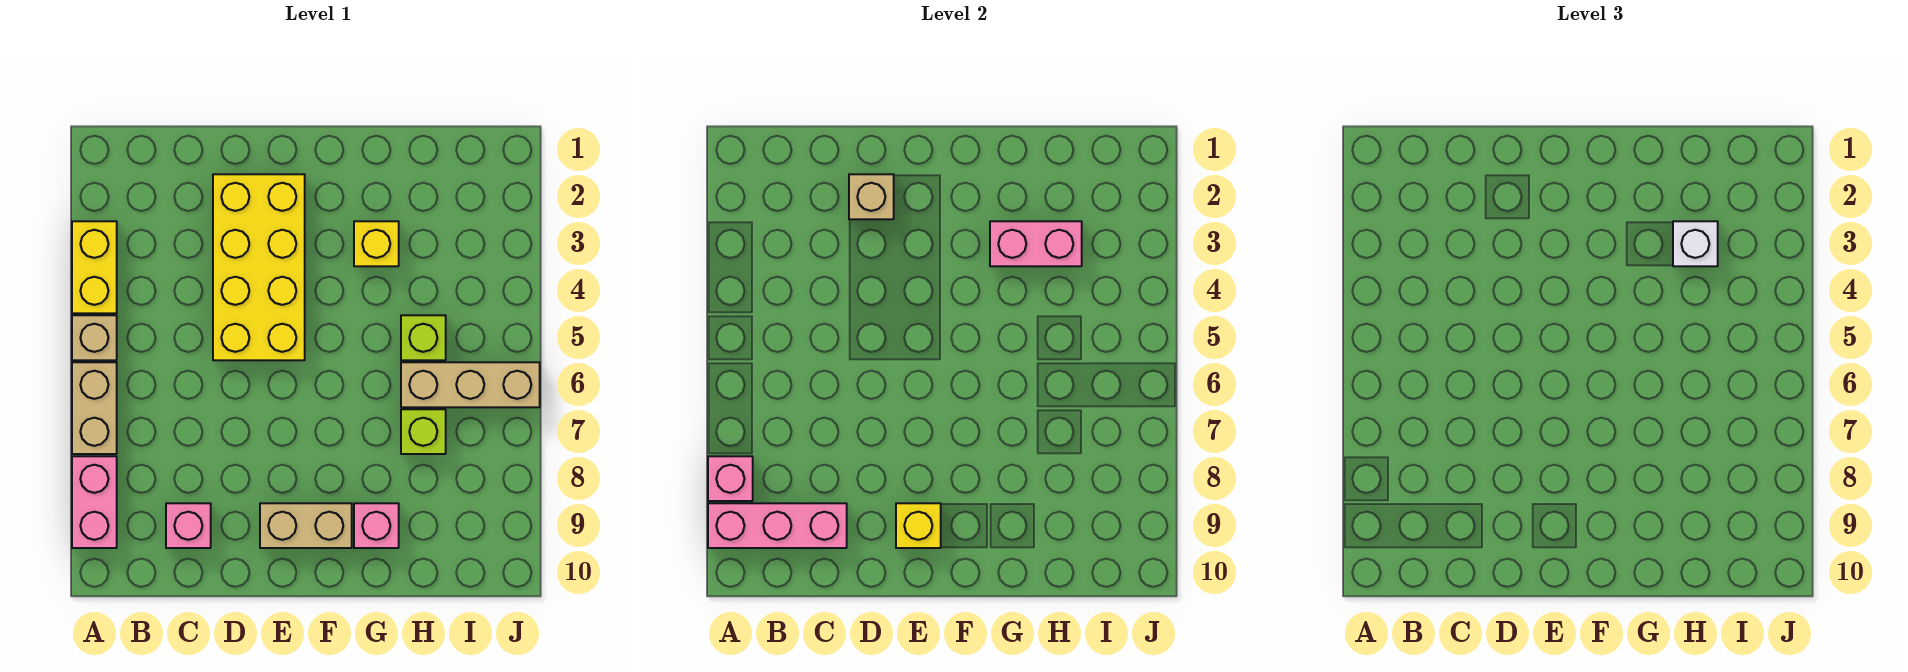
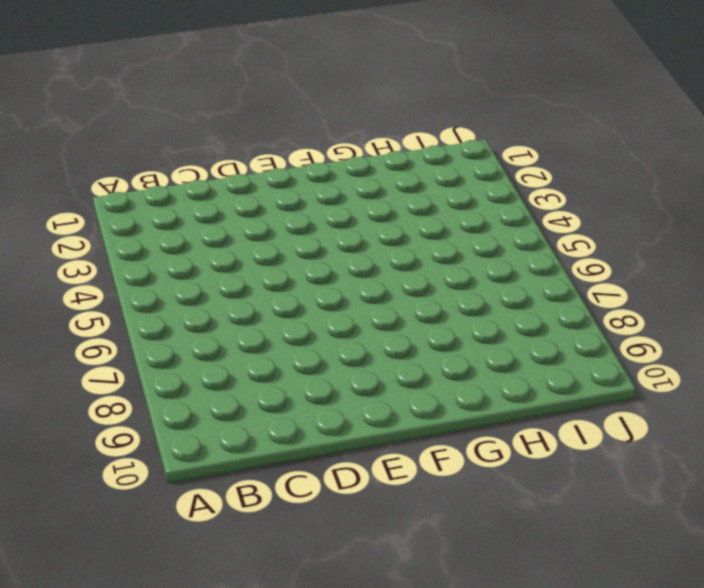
none -> yellow brick A3:A4 level 1
none -> tan brick A5 level 1
none -> tan brick A6:A7 level 1

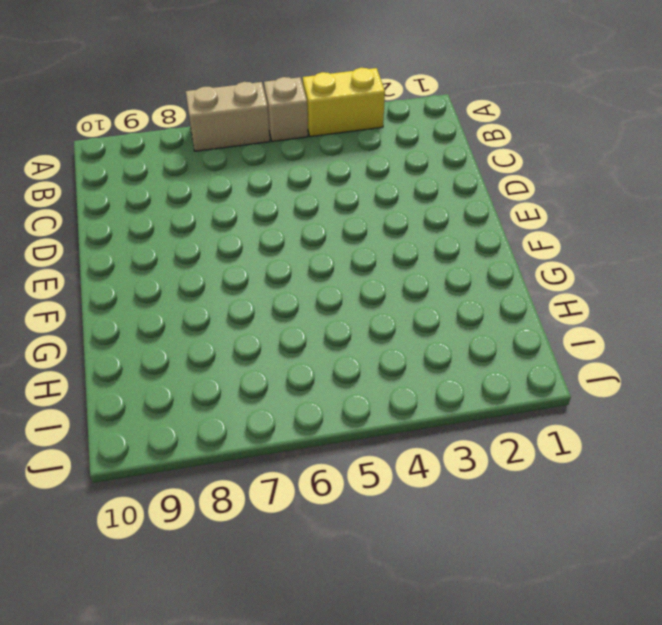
none -> pink brick A8:A9 level 1
none -> pink brick C9 level 1
none -> yellow brick D2:E5 level 1

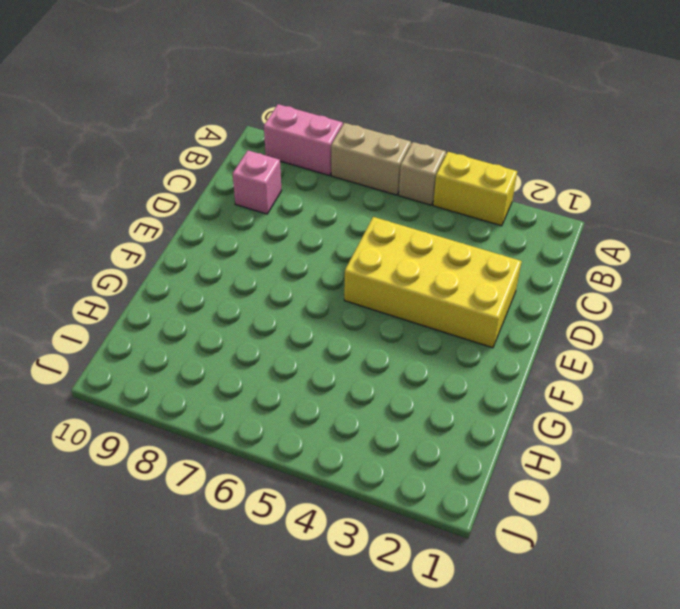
none -> tan brick E9:F9 level 1
none -> yellow brick G3 level 1
none -> pink brick G9 level 1

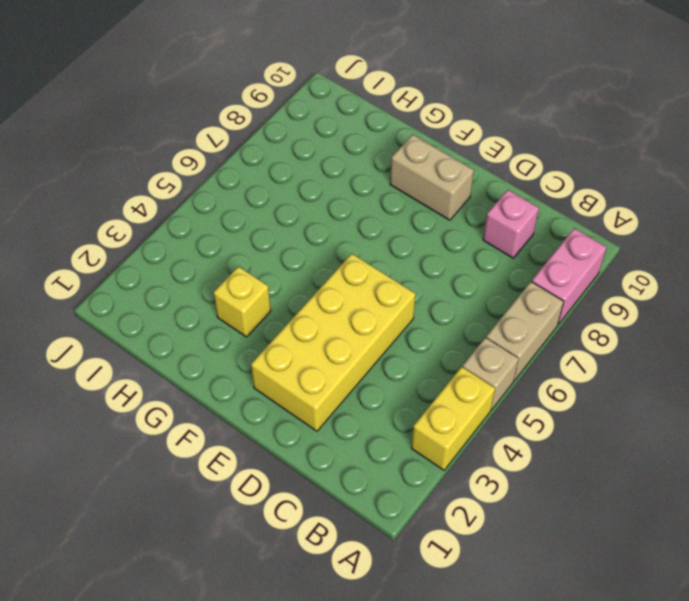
none -> pink brick G9 level 1
none -> lime brick H5 level 1
none -> tan brick H6:J6 level 1

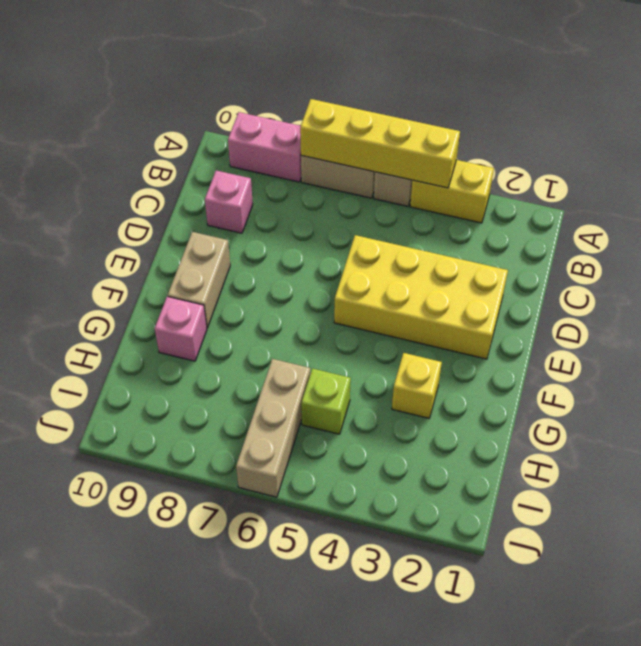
yellow brick A4:A7 level 2 -> none
none -> lime brick H7 level 1
none -> pink brick A8 level 2
none -> pink brick A9:C9 level 2

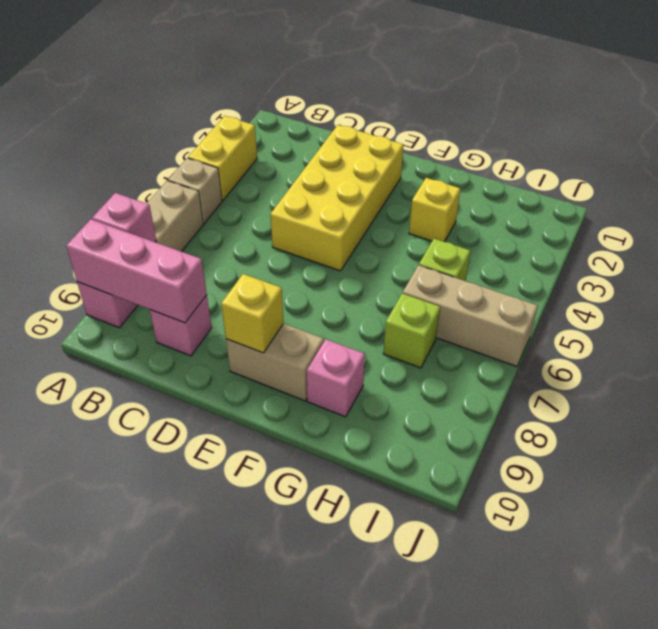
none -> tan brick D2 level 2
none -> pink brick G3:H3 level 2
none -> white brick H3 level 3

